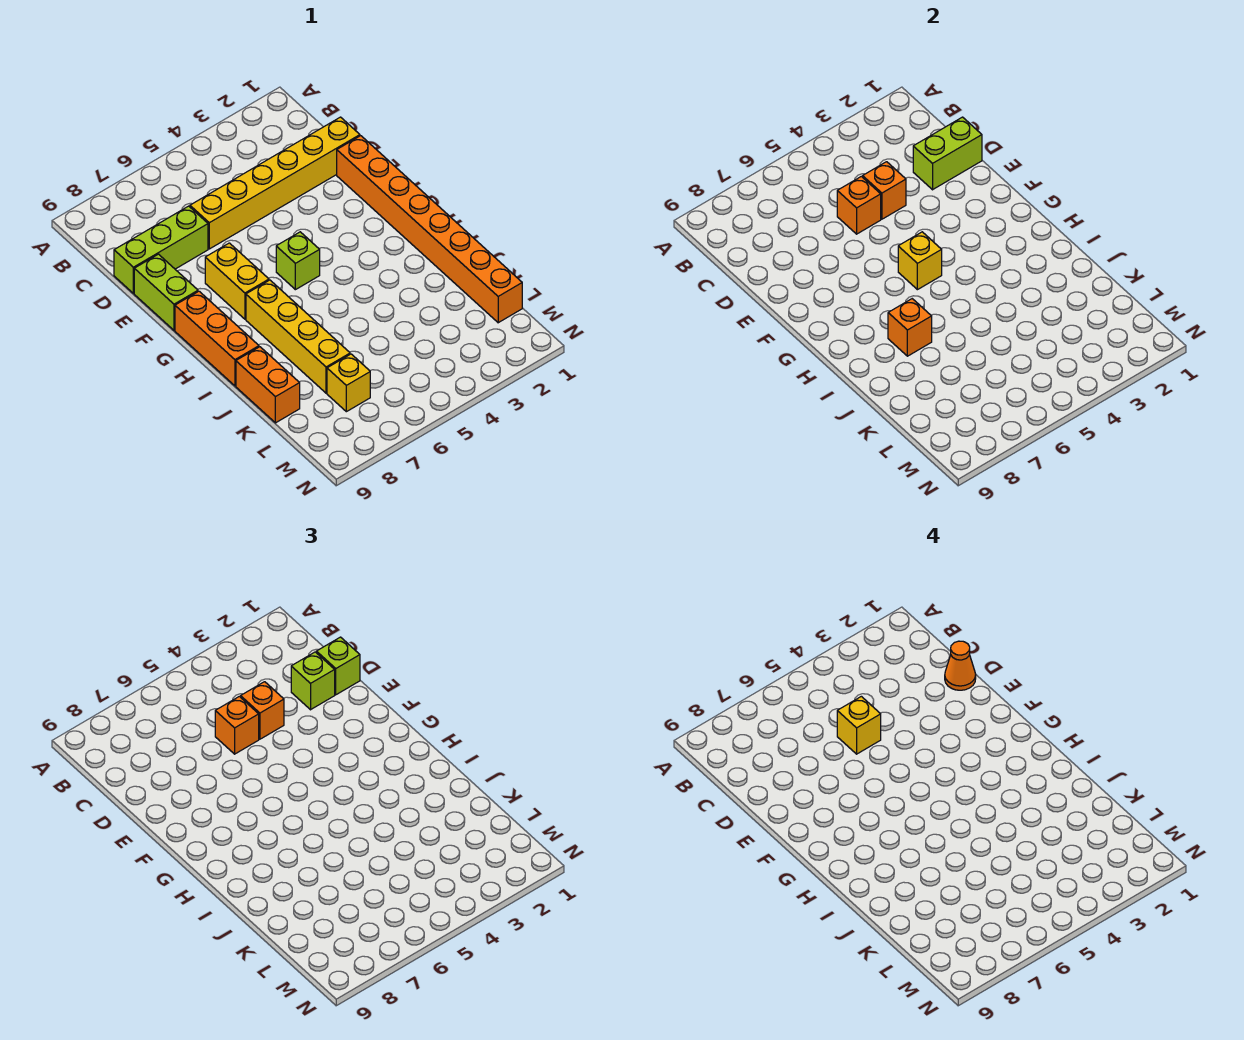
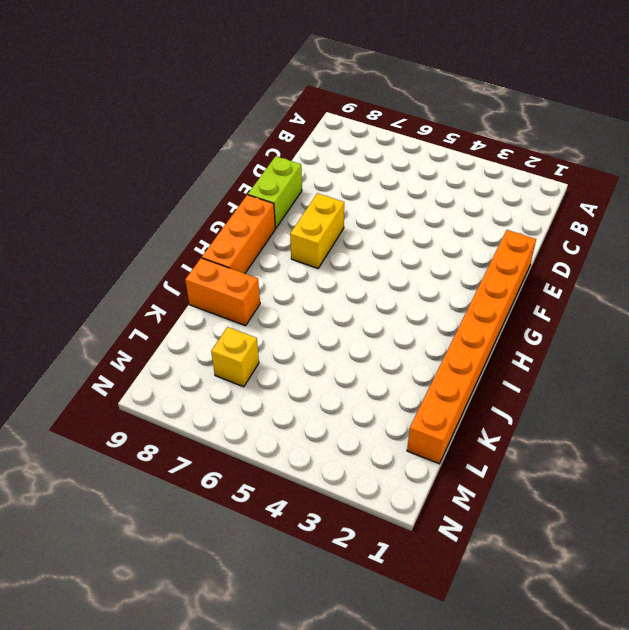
orange brick J8:J9 level 1 -> orange brick J9:K9 level 1
none -> yellow brick D1:D6 level 1
none -> lime brick D7:D9 level 1
none -> lime brick G5 level 1

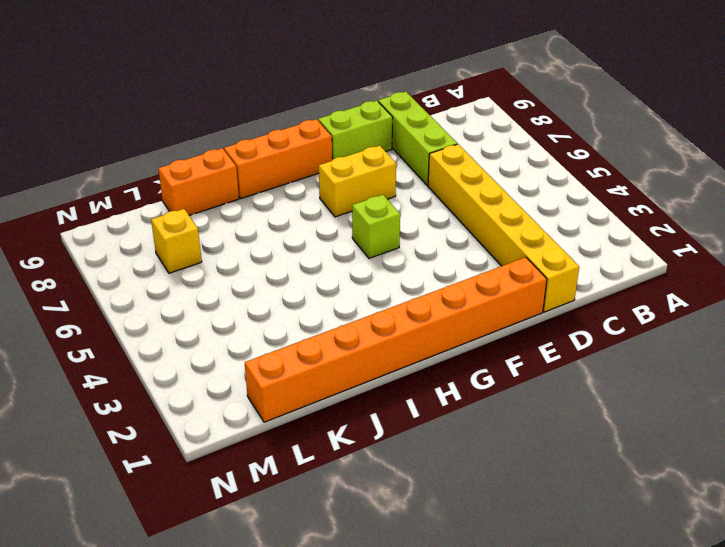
none -> yellow brick H7:K7 level 1
none -> lime brick D1:D2 level 2
none -> orange brick D4 level 2

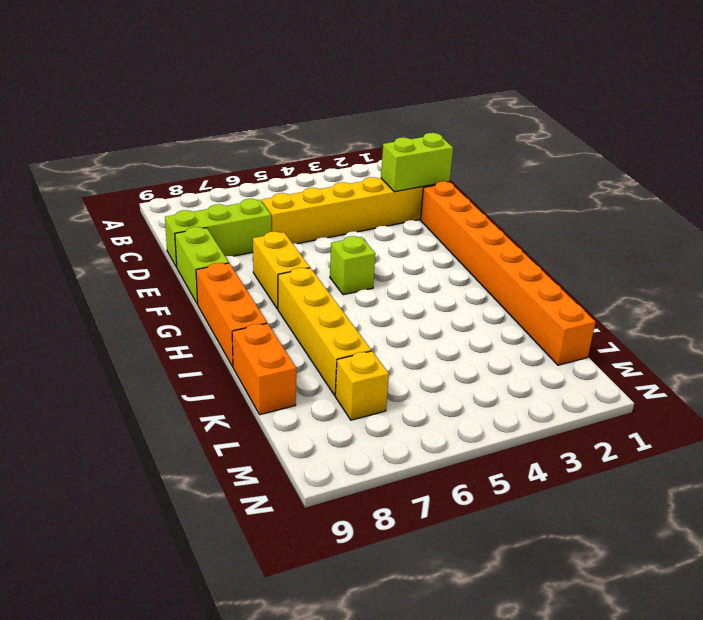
none -> orange brick D4 level 2
none -> orange brick D5 level 2
none -> yellow brick G5 level 2

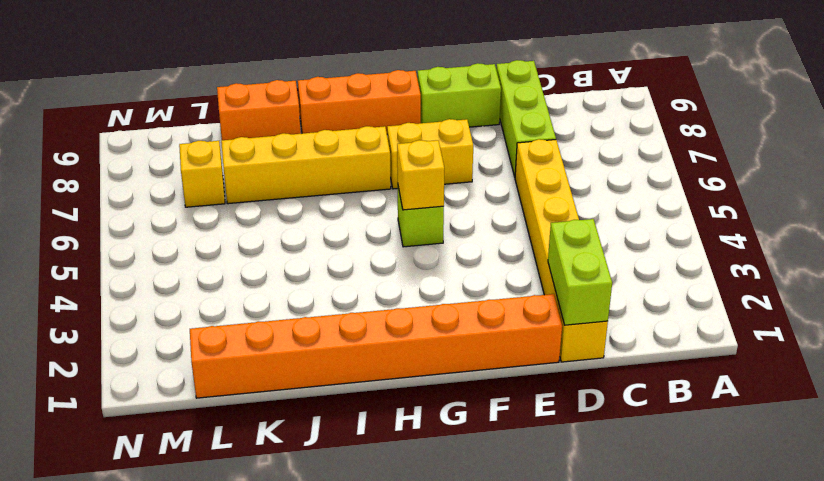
none -> orange brick D4 level 2
none -> orange brick D5 level 2
none -> orange brick I7 level 2

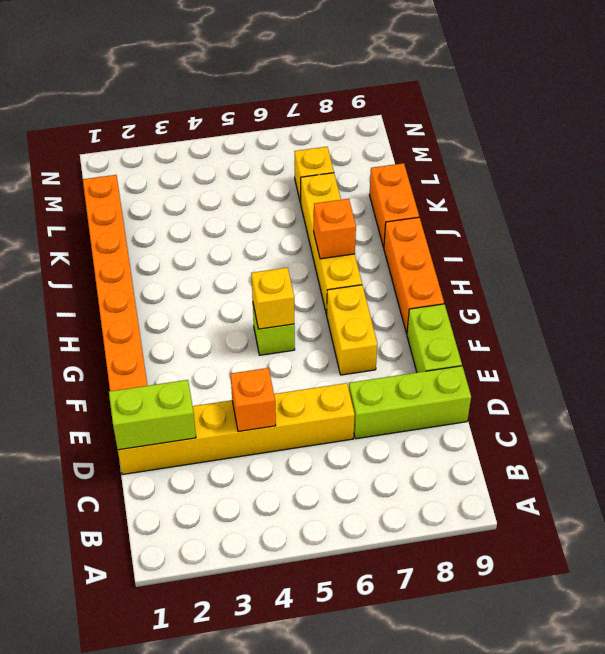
none -> orange brick D5 level 2
none -> lime brick D1 level 3
none -> lime brick D2 level 3

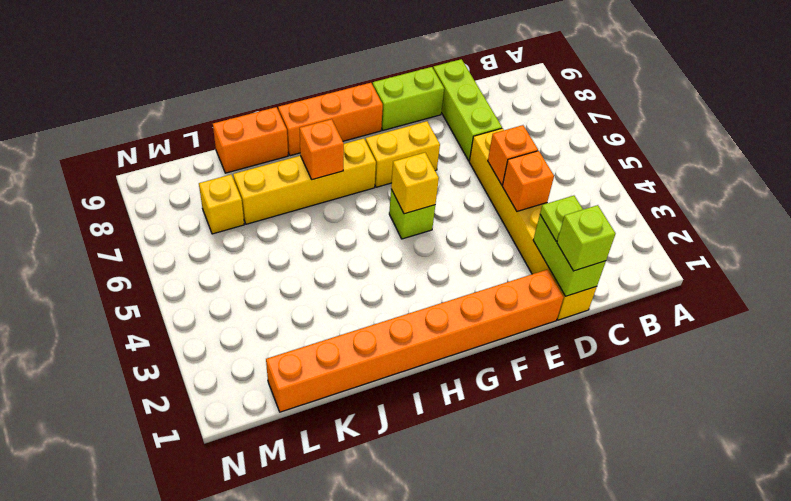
lime plate D2 level 3 -> lime brick D2 level 3
none -> orange brick D4 level 3
none -> orange brick D5 level 3
none -> orange cone D1 level 4

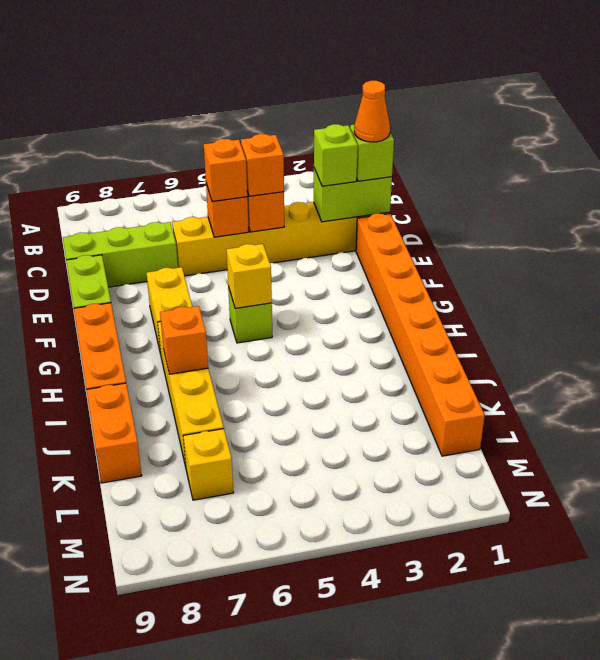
none -> yellow brick D5 level 4

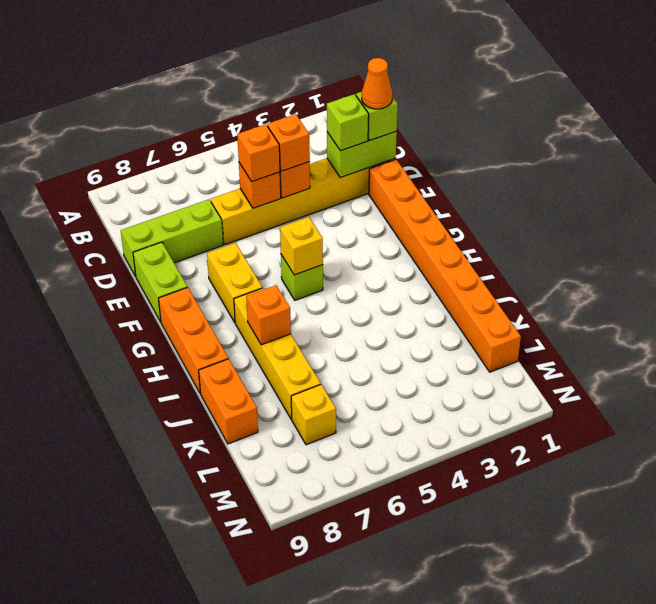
none -> yellow brick D5 level 4

